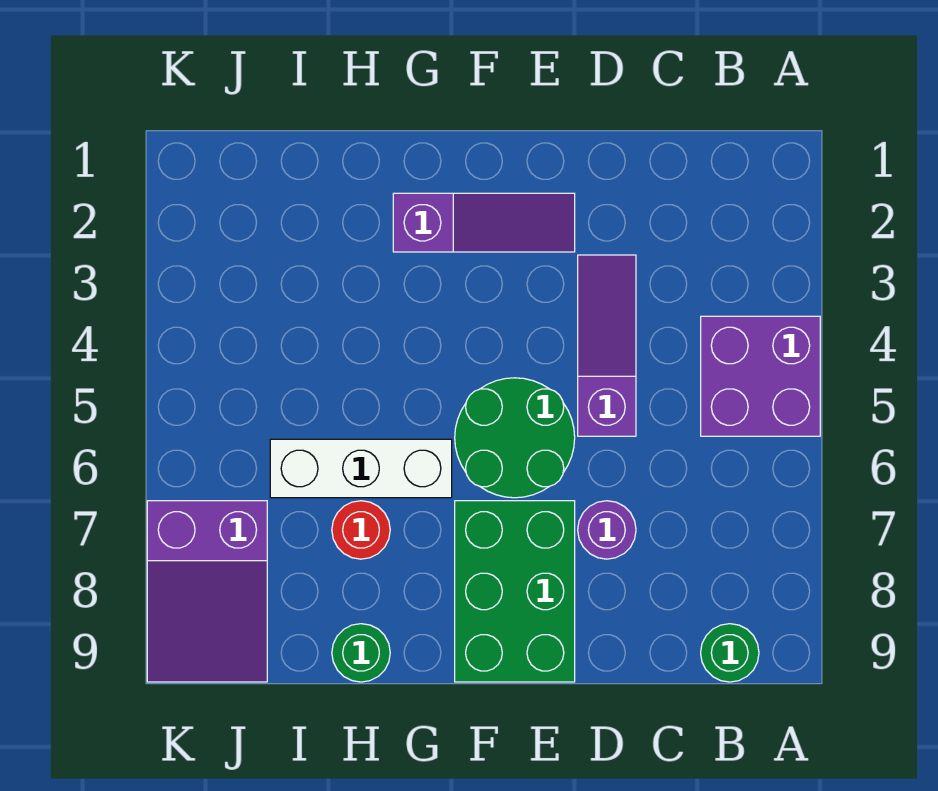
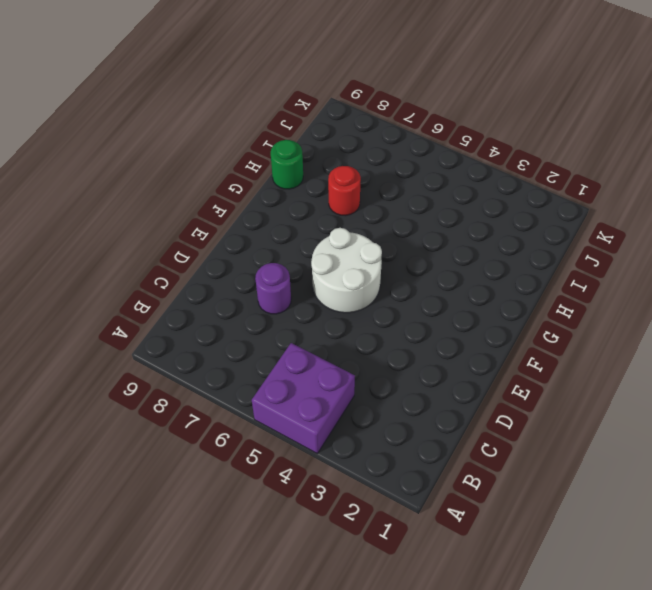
white round brick E5:F6 level 1 -> green round brick E5:F6 level 1
none -> green round brick B9 level 1
none -> purple slope D3:D5 level 1 top 5

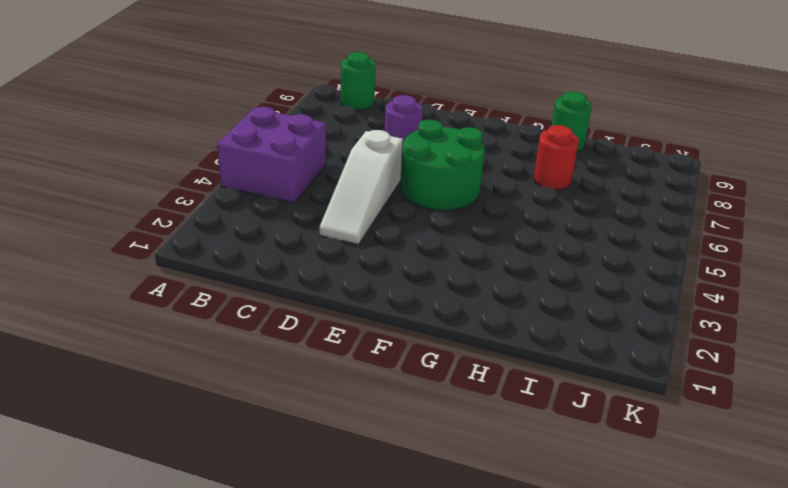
white slope D3:D5 level 1 top 5 -> purple slope D3:D5 level 1 top 5
none -> purple slope E2:G2 level 1 top G
none -> green brick E7:F9 level 1

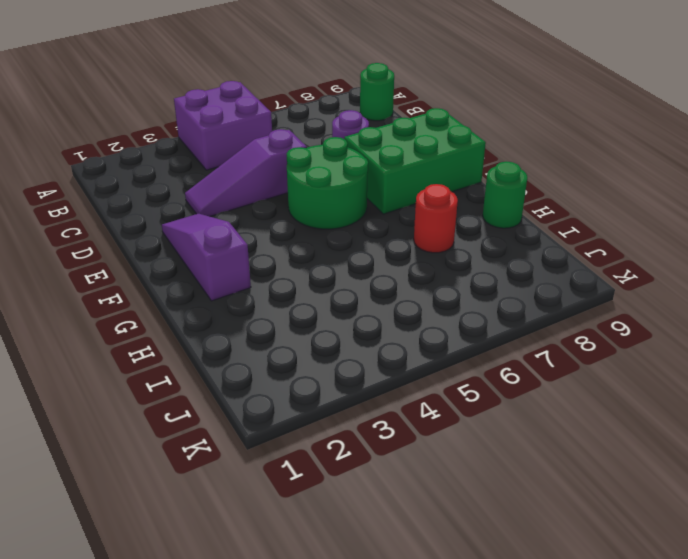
none -> white brick G6:I6 level 1
none -> purple slope J7:K9 level 1 top 7

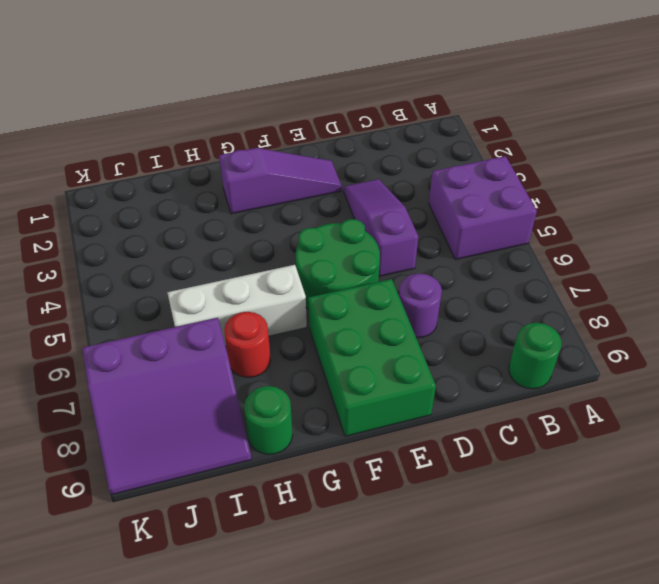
purple slope I7:K9 level 1 top 7 -> purple slope J7:K9 level 1 top 7

